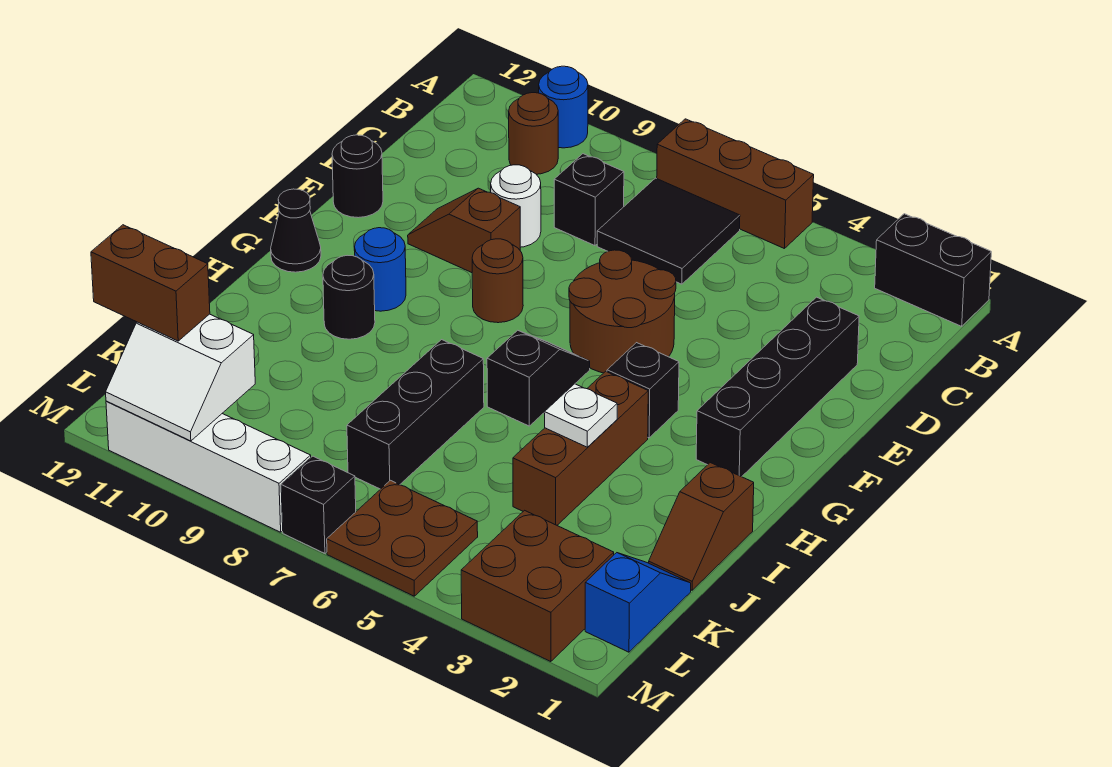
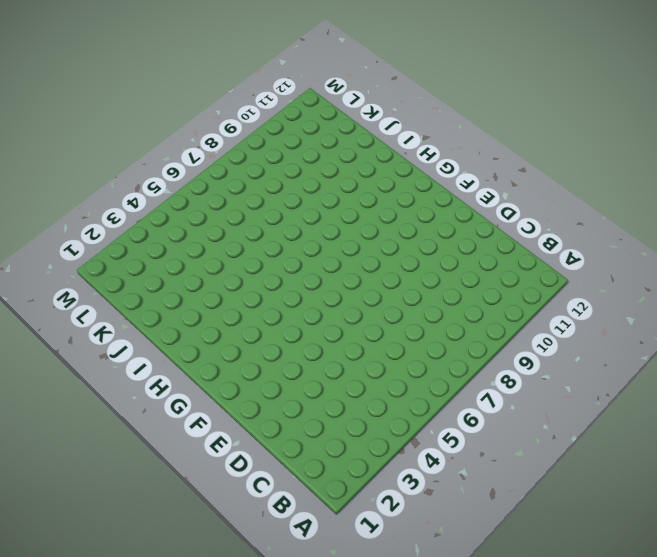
none -> black brick A1:A2 level 1
none -> brown brick A5:A7 level 1
none -> blue round brick A10 level 1

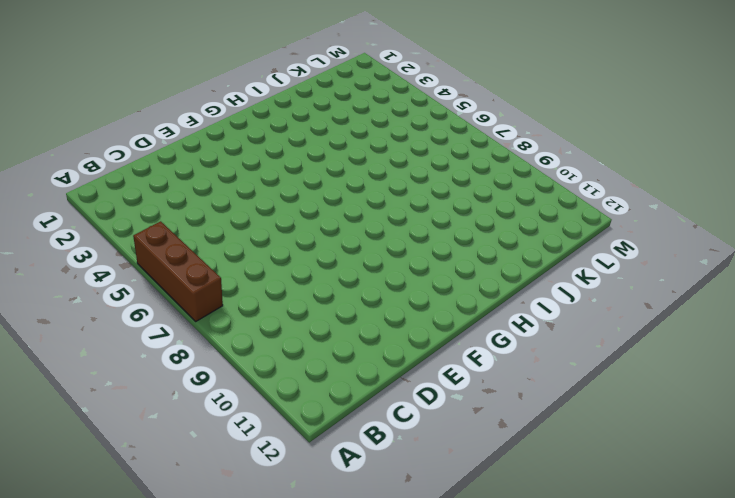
none -> black brick A1:A2 level 1
none -> blue round brick A10 level 1
none -> black tile B6:C7 level 1

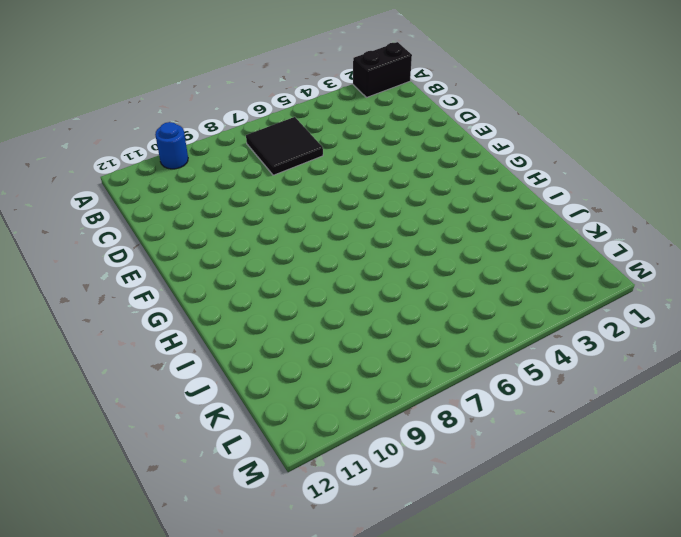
none -> brown brick A5:A7 level 1
none -> brown round brick B10 level 1
none -> black brick C8 level 1

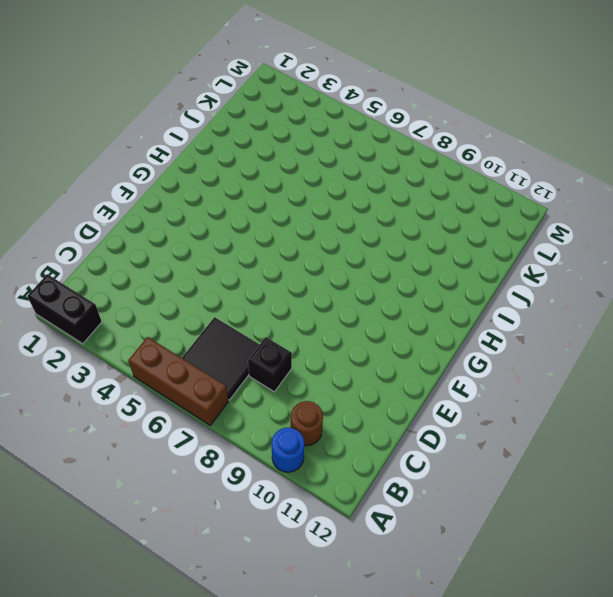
none -> black brick D2:G2 level 1
none -> white round brick D9 level 1
none -> brown round brick E5:F6 level 1

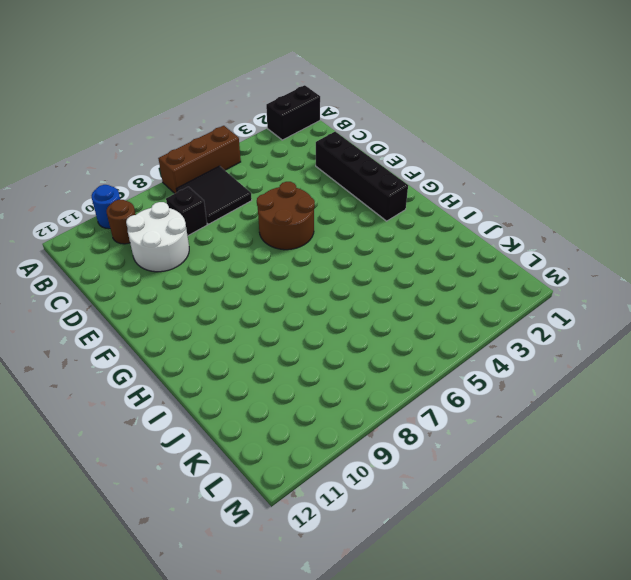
white round brick C9:D10 level 1 -> white round brick D9 level 1
none -> brown slope E9:E10 level 1 top 9
none -> black round brick E12 level 1
none -> brown round brick F8 level 1

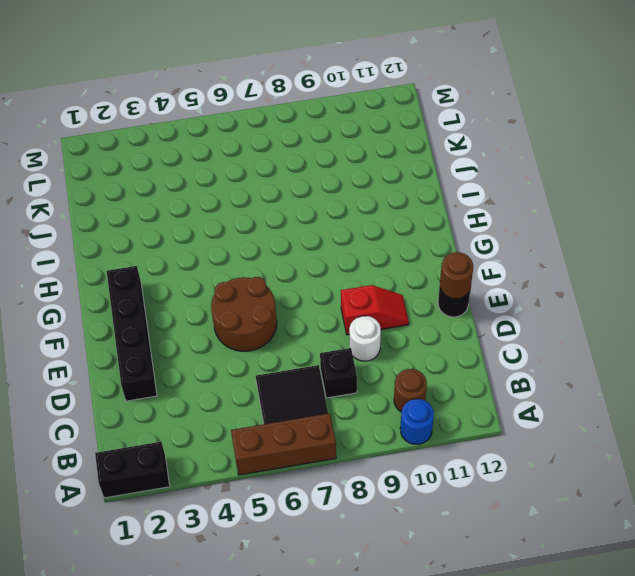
red slope E9:E10 level 1 top 9 -> brown slope E9:E10 level 1 top 9
brown round brick E12 level 2 -> brown round brick F8 level 1
none -> black brick G4 level 1
none -> black slope G6:H6 level 1 top H
none -> blue round brick G10 level 1

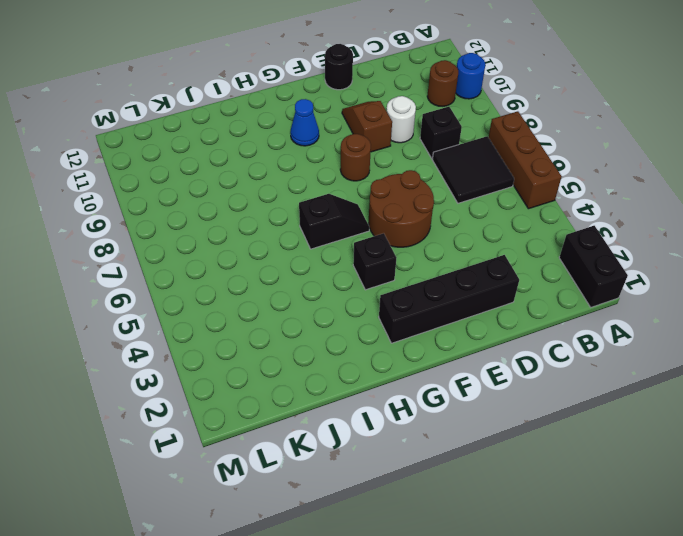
blue cone G10 level 1 -> blue round brick G10 level 1
none -> black cone G12 level 1
none -> brown brick H4:J4 level 1
none -> black round brick H10 level 1

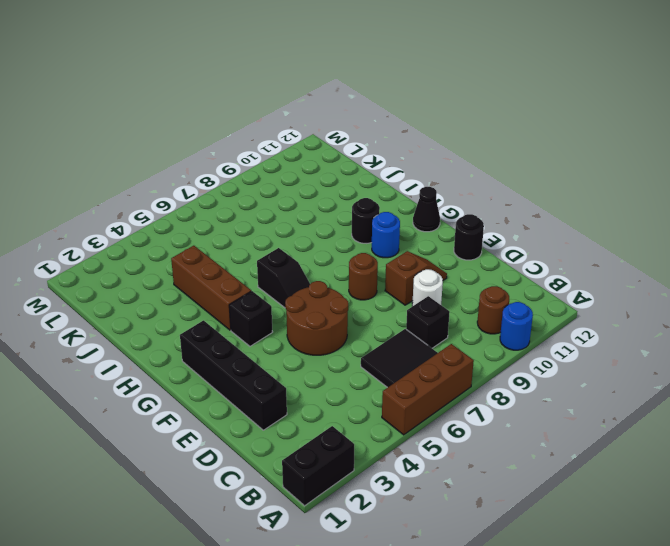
none -> brown slope I1:J1 level 1 top I
none -> black brick I7:K7 level 1
none -> blue slope K1:L1 level 1 top L

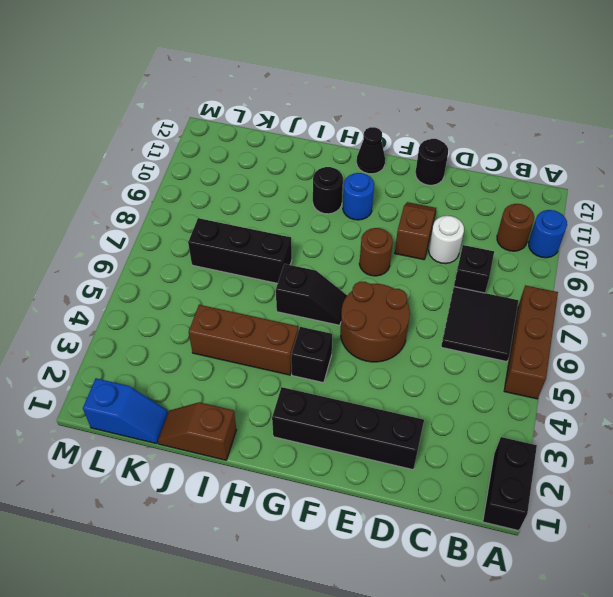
none -> brown brick L2:M3 level 1
none -> brown plate L5:M6 level 1
none -> black brick M7 level 1

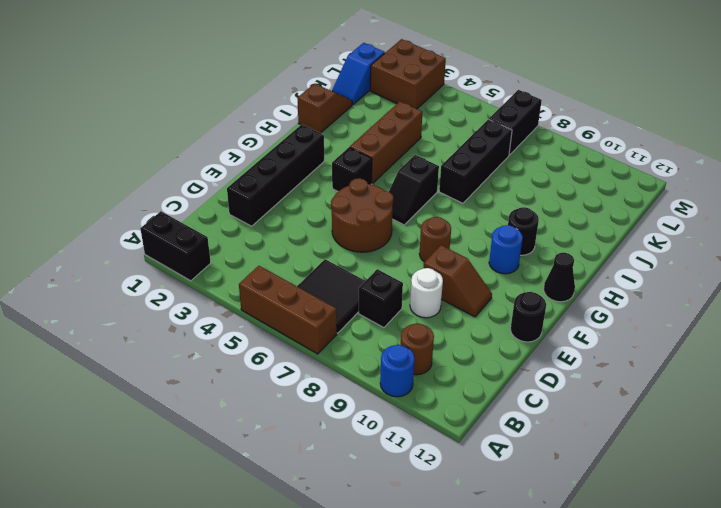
black brick L7:M7 level 1 -> black brick M7 level 1
none -> brown plate L5:M6 level 1
none -> white brick M8:M11 level 1
none -> white plate I4 level 2

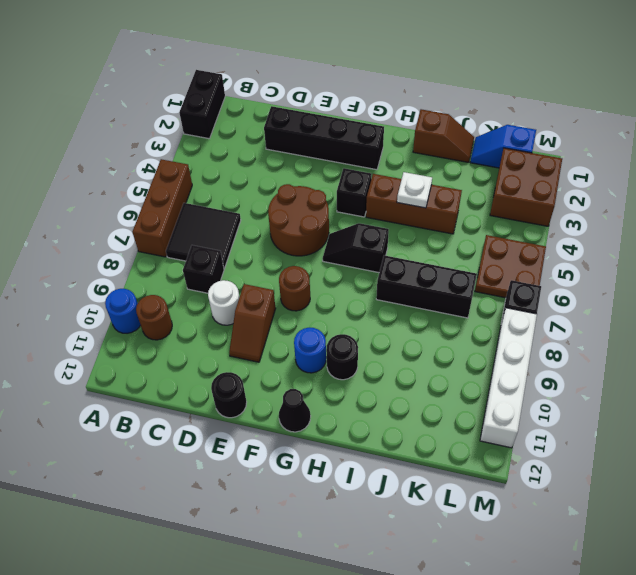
none -> white slope L10:M11 level 2 top L
none -> brown brick L11:L12 level 3

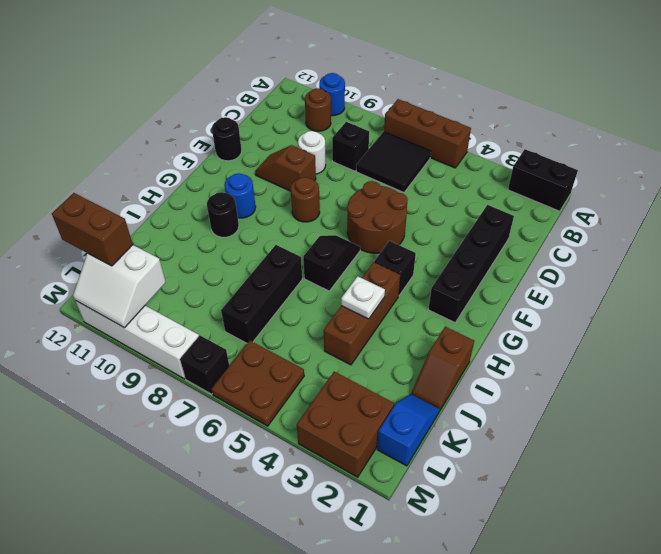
none -> black cone G12 level 1

